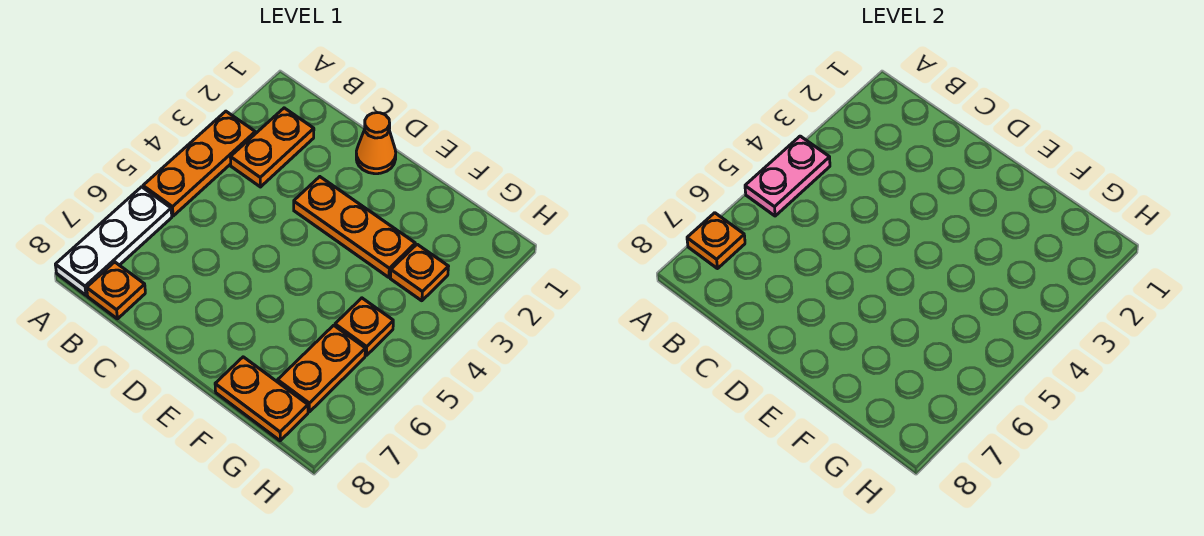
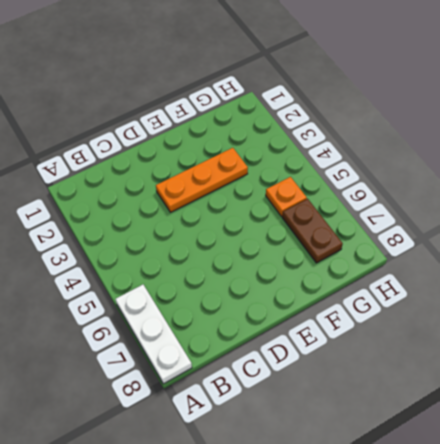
brown plate G6:G7 level 1 -> orange plate G6:G7 level 1
none -> orange plate A3:A5 level 1
none -> orange plate B2:B3 level 1
none -> orange plate B8 level 1

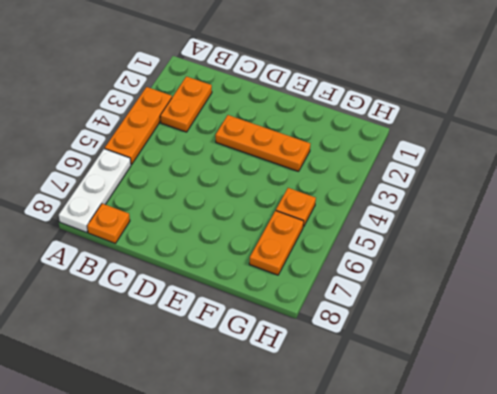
none -> orange cone D1 level 1
none -> orange plate F8:G8 level 1
none -> orange plate G3 level 1

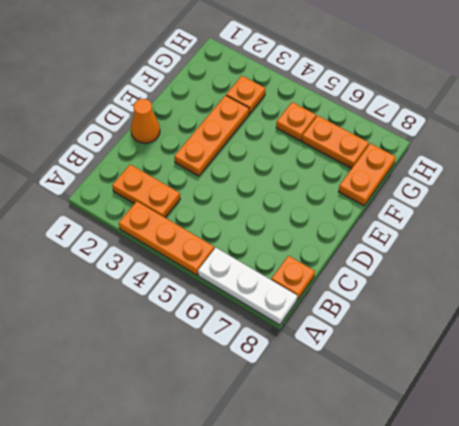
none -> pink plate A4:A5 level 2
none -> orange plate A7 level 2

